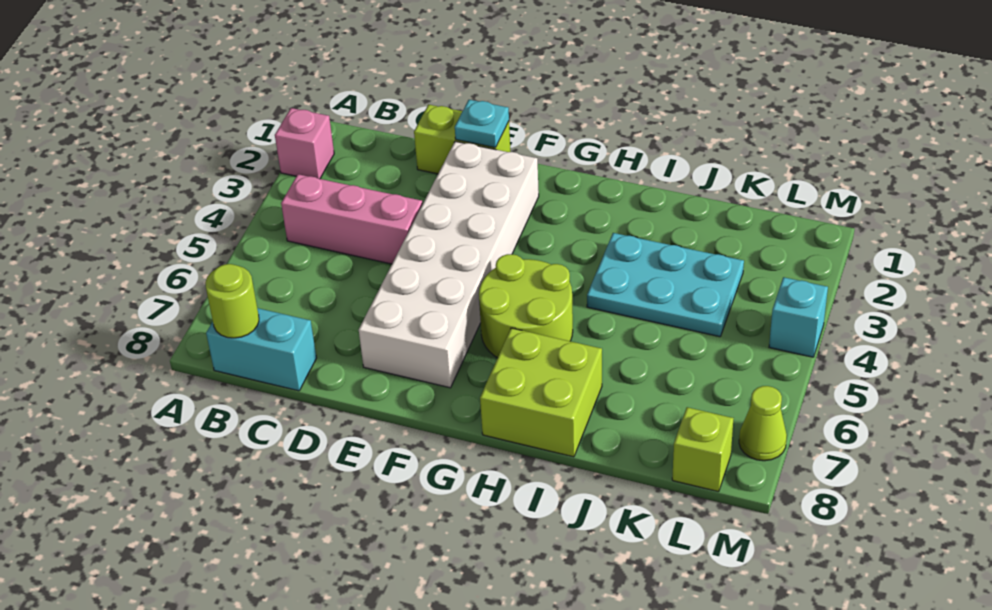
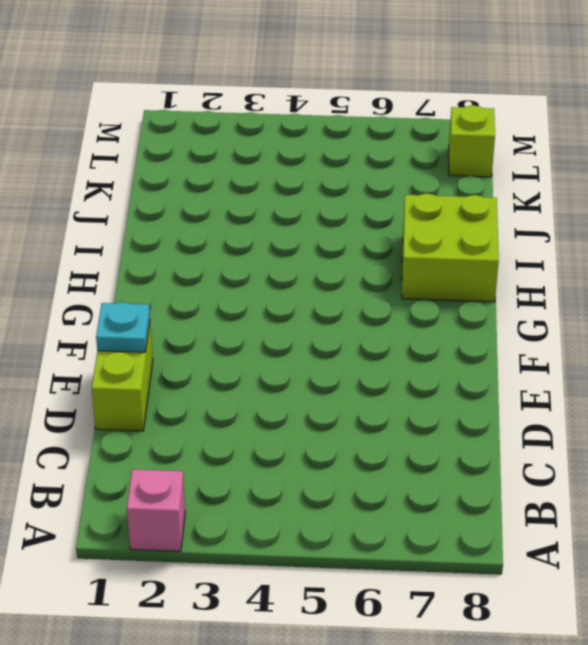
none -> pink brick B4:D4 level 1
none -> cyan brick B8:C8 level 1
none -> white brick E2:F7 level 1

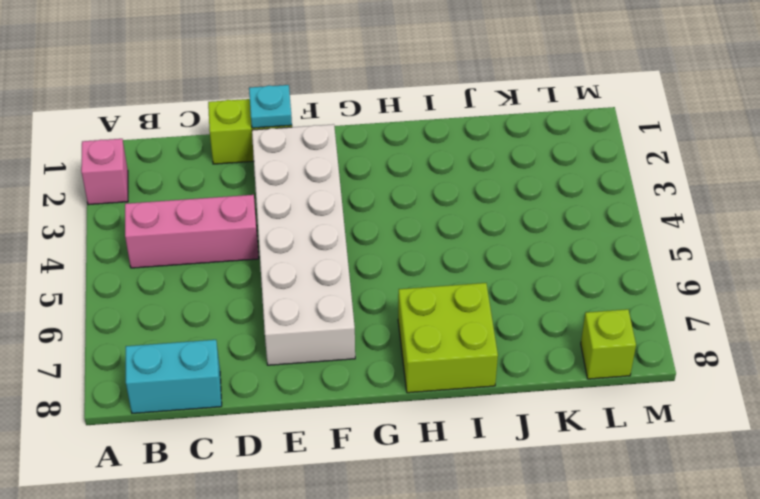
none -> lime round brick G5:H6 level 1
none -> cyan plate I3:K4 level 1
none -> cyan brick M4 level 1

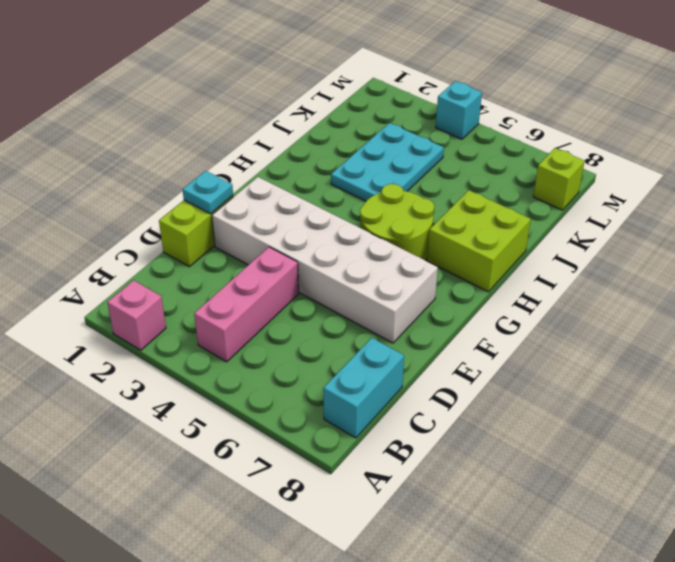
none -> lime cone M7 level 1
none -> lime round brick B8 level 2

